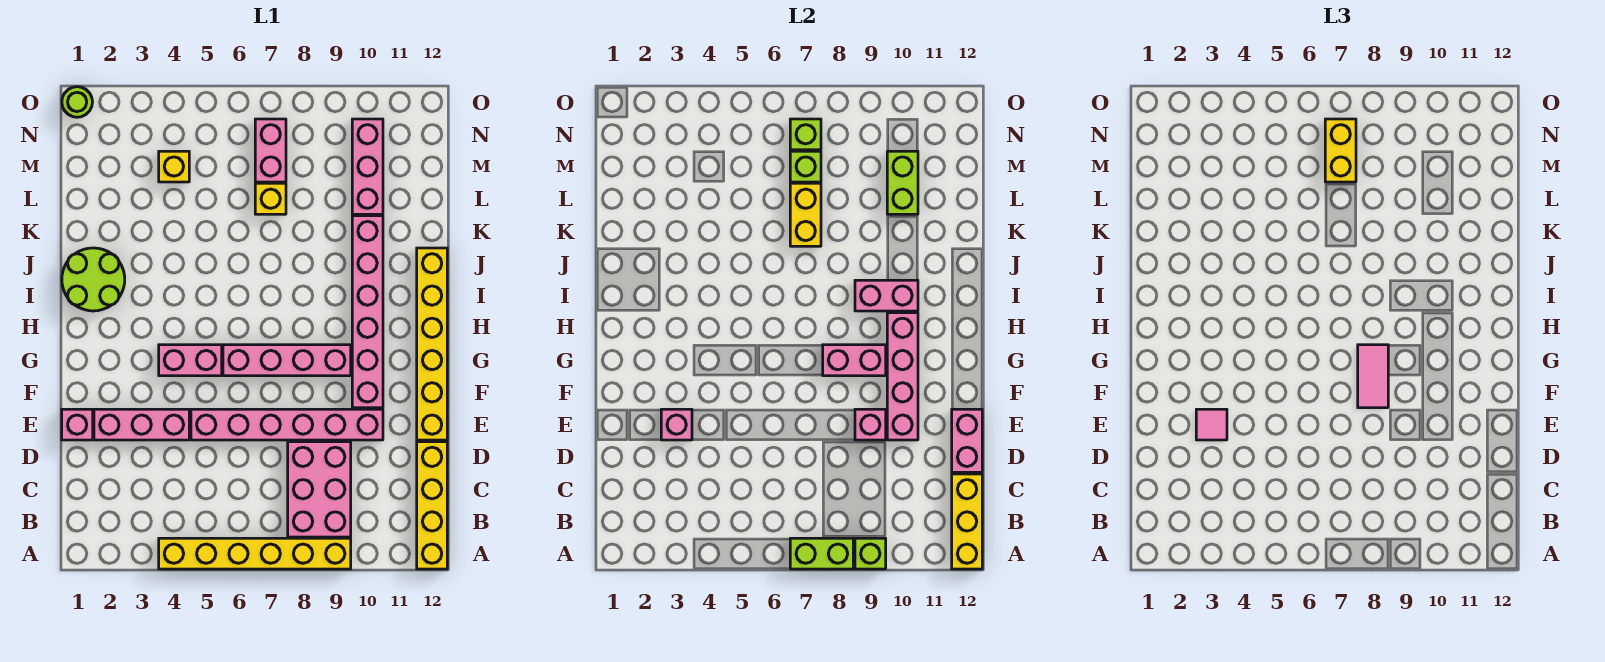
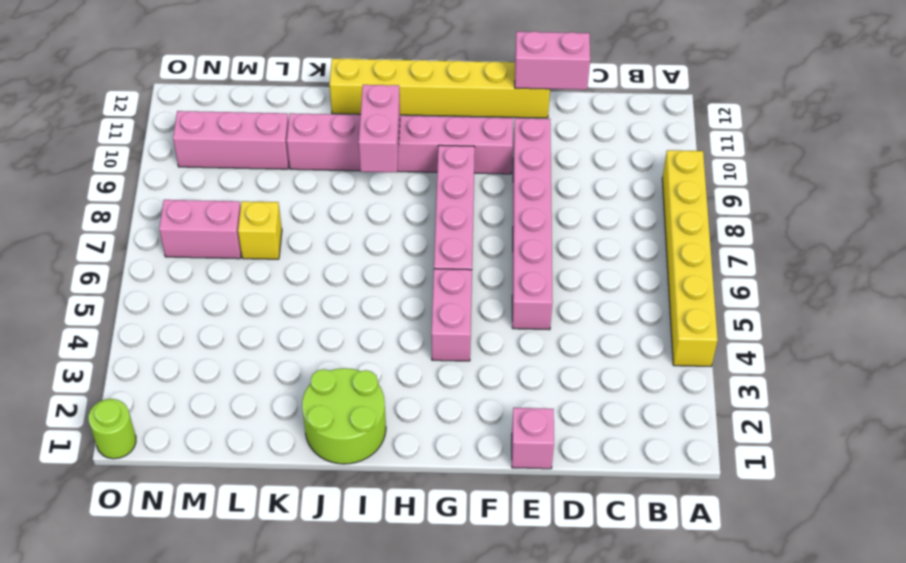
none -> yellow brick A12:D12 level 1
none -> pink brick B8:D9 level 1
none -> pink brick E2:E4 level 1
none -> yellow brick M4 level 1

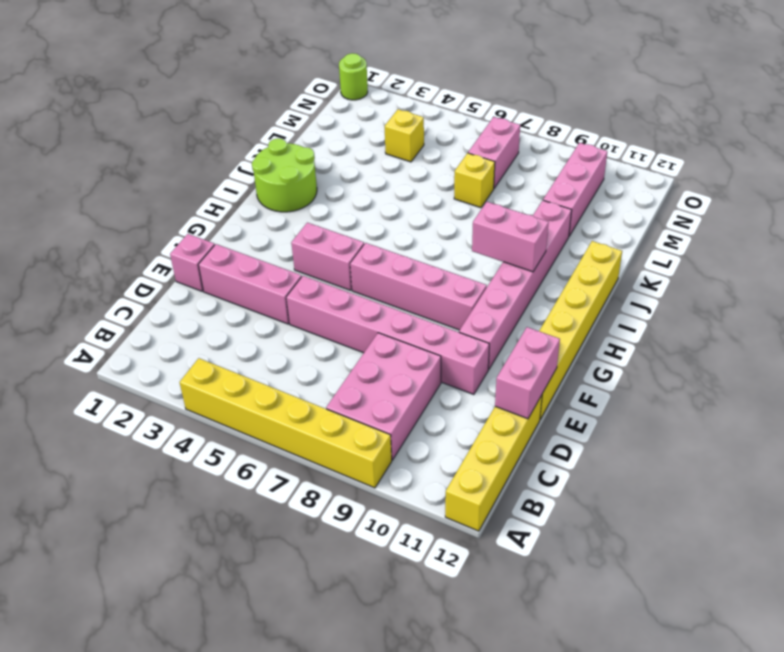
none -> lime brick A7:A8 level 2
none -> lime brick A9 level 2
none -> yellow brick A12:C12 level 2
none -> pink brick E3 level 2

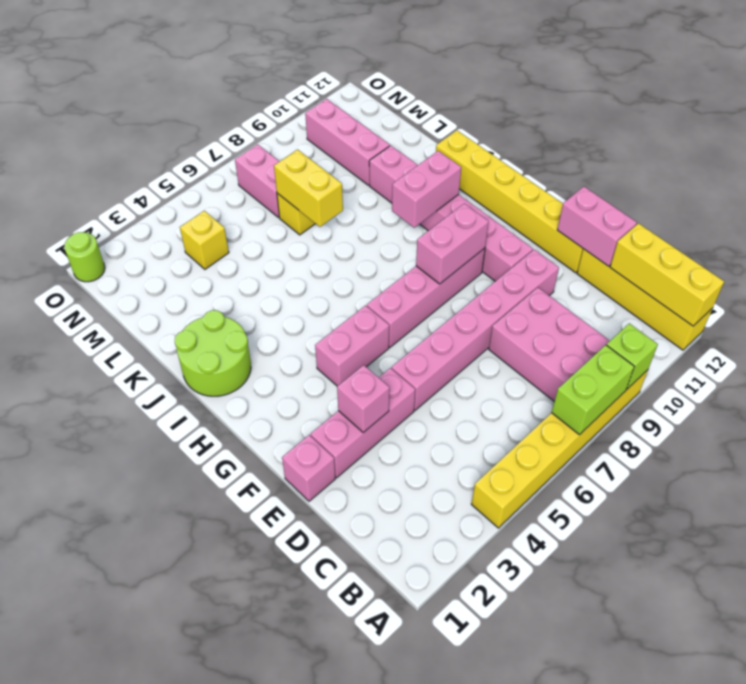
none -> pink brick E9 level 2
none -> pink brick E10:H10 level 2
none -> lime brick L10:M10 level 2
none -> lime brick M7 level 2

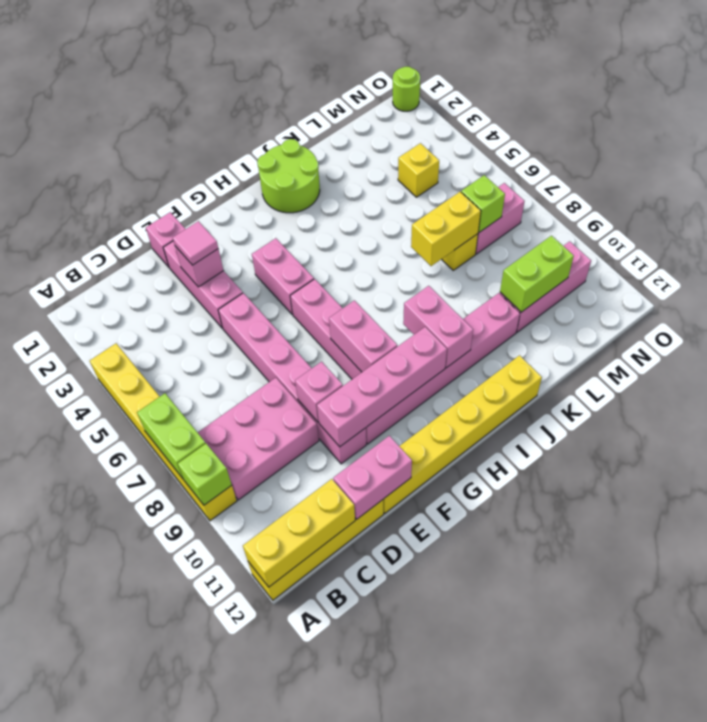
none -> lime brick N7 level 2
none -> pink tile F8:G8 level 3
none -> yellow brick M7:N7 level 3

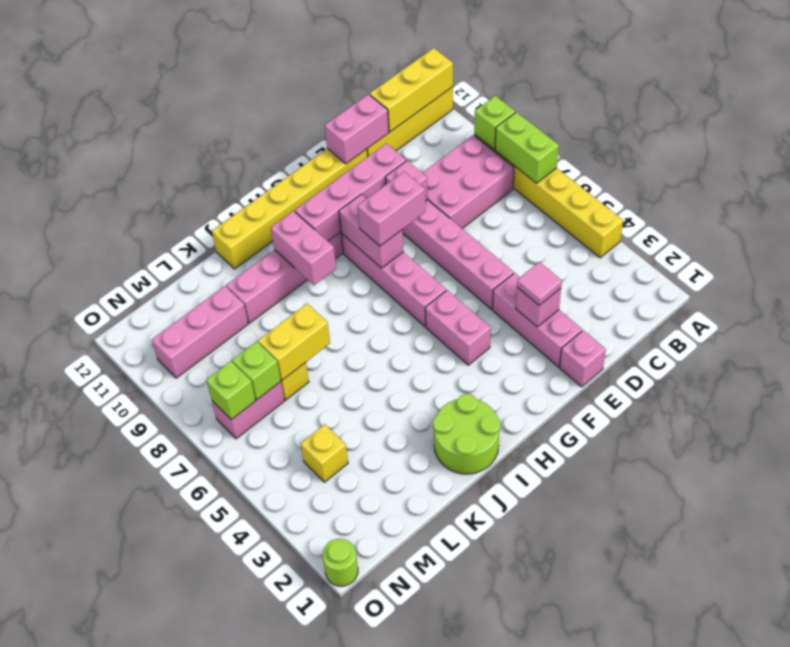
pink brick F8:G8 level 3 -> pink tile F8:G8 level 3
none -> lime brick L10:M10 level 2
none -> yellow brick M7:N7 level 3

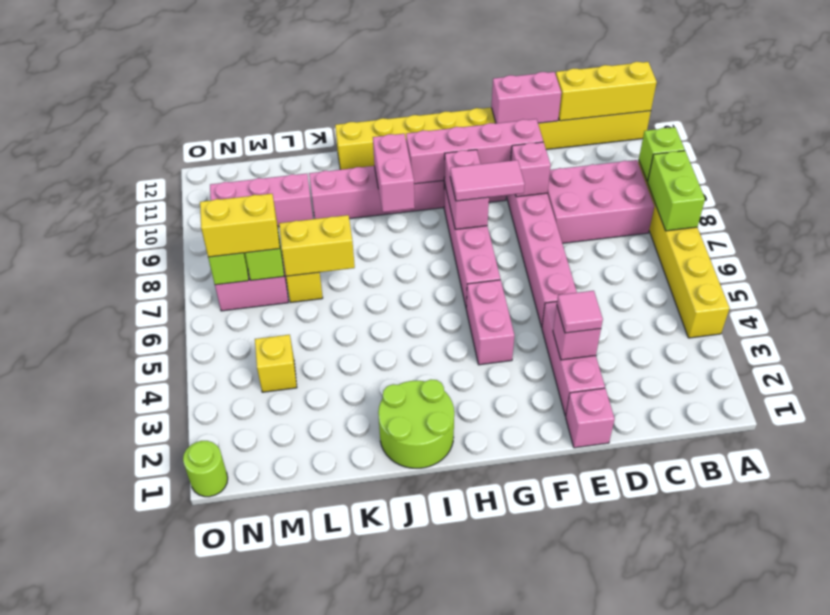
none -> lime brick L10:M10 level 2

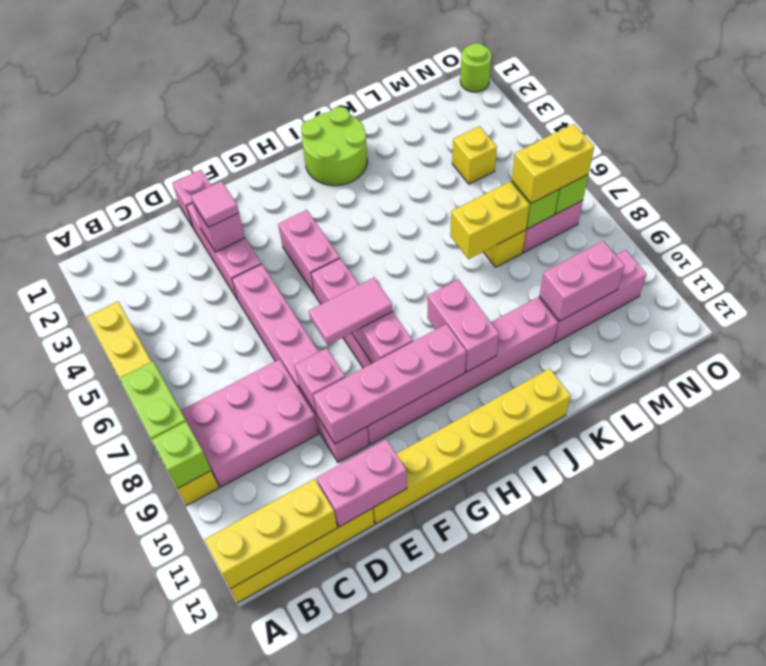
pink brick L10:M10 level 2 -> lime brick L10:M10 level 2

